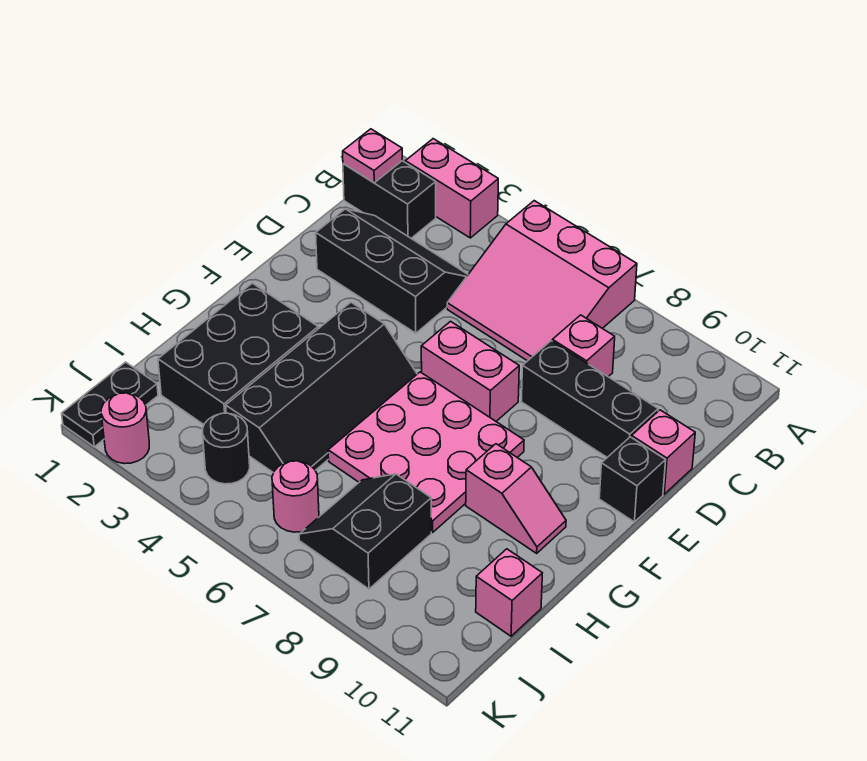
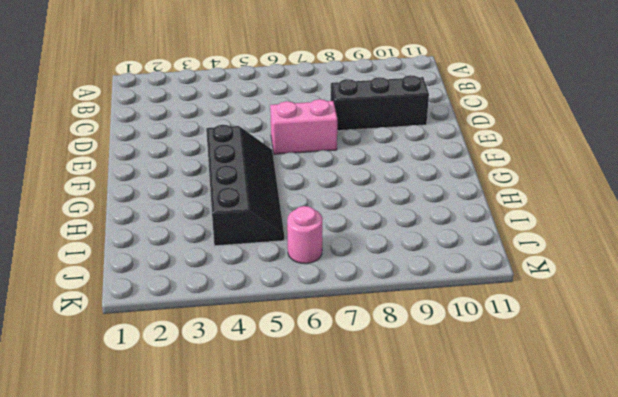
none -> pink brick A2:A3 level 1
none -> pink slope A5:C7 level 1 top A
none -> black brick B1:B2 level 1

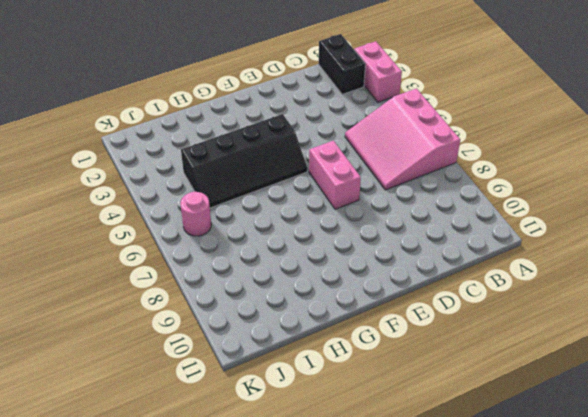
none -> black slope C2:D4 level 1 top D
none -> pink brick C8 level 1
none -> black brick D8:D10 level 1

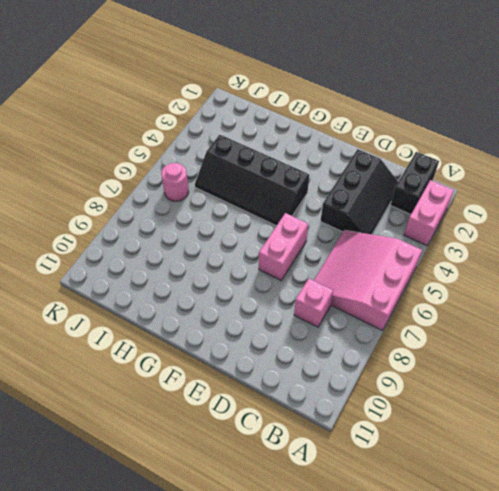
none -> black brick D8:D10 level 1
none -> pink brick D11 level 1
none -> black brick E11 level 1

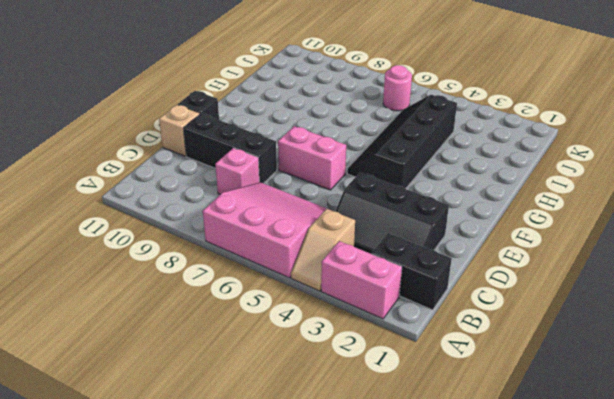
tan slope A4:B4 level 1 top B -> none
tan brick D11 level 1 -> pink brick D11 level 1
none -> pink plate F6:H8 level 1
none -> black brick G2:I3 level 1
none -> pink slope G9:G10 level 1 top 9

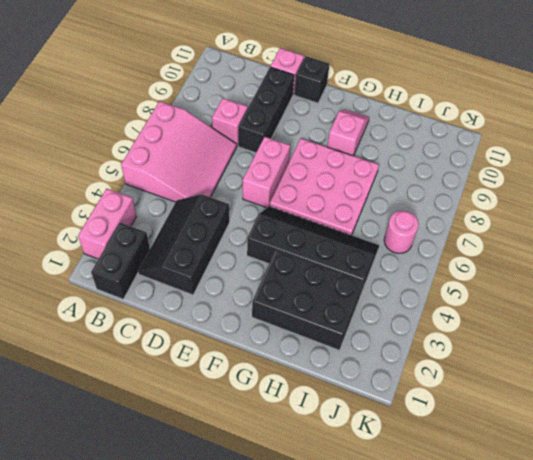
none -> black slope I7:J8 level 1 top 8
none -> pink brick I11 level 1
none -> black plate J1:K1 level 1

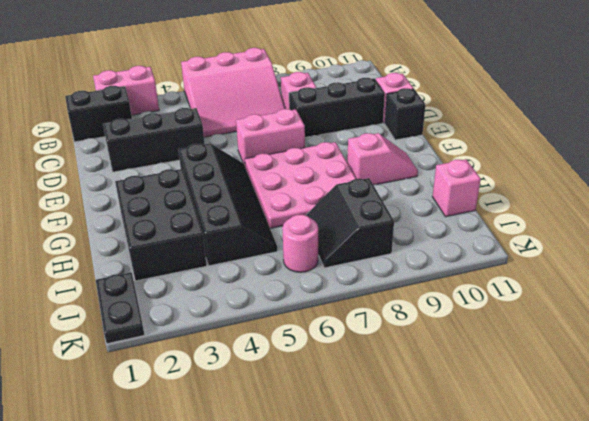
none -> black round brick J4 level 1
none -> pink round brick K2 level 1
none -> pink plate B1 level 2

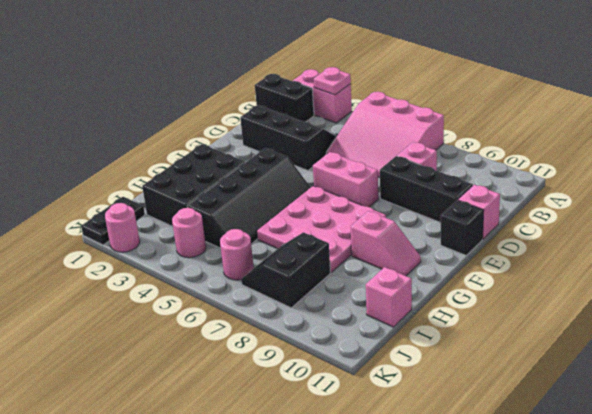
pink plate A3 level 2 -> pink plate B1 level 2
pink round brick J4 level 1 -> black round brick J4 level 1

